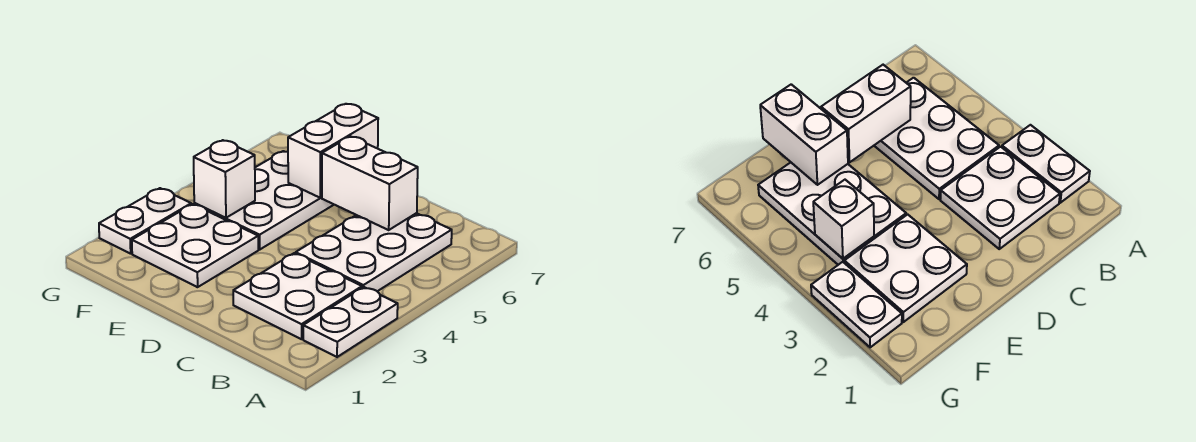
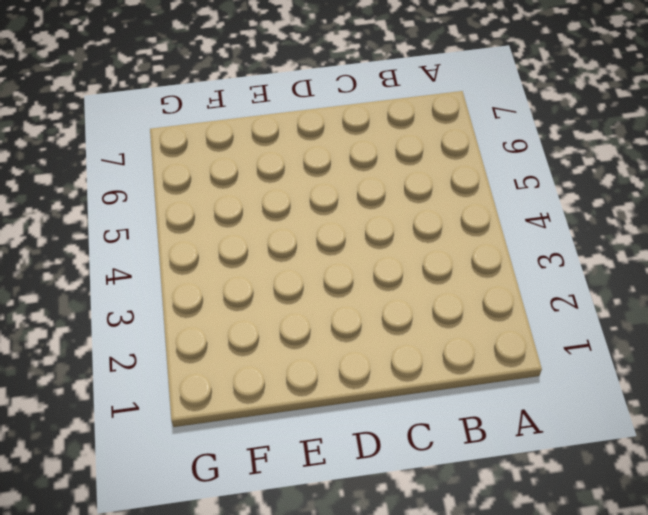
none -> white plate A2:A3 level 1
none -> white plate B2:C3 level 1

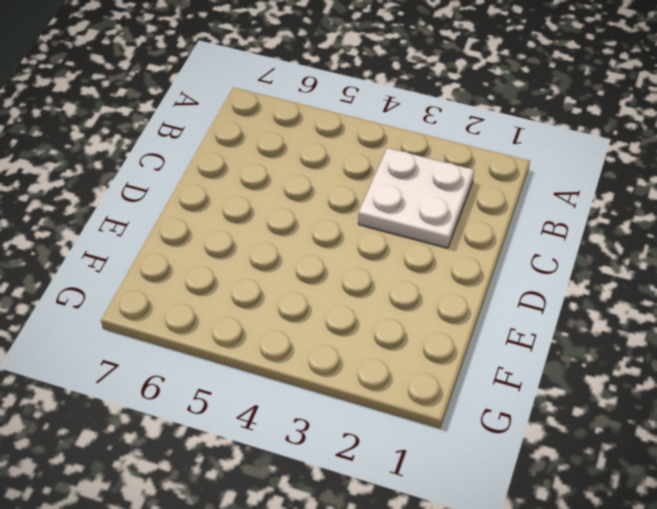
none -> white plate A2:A3 level 1
none -> white plate B4:C6 level 1

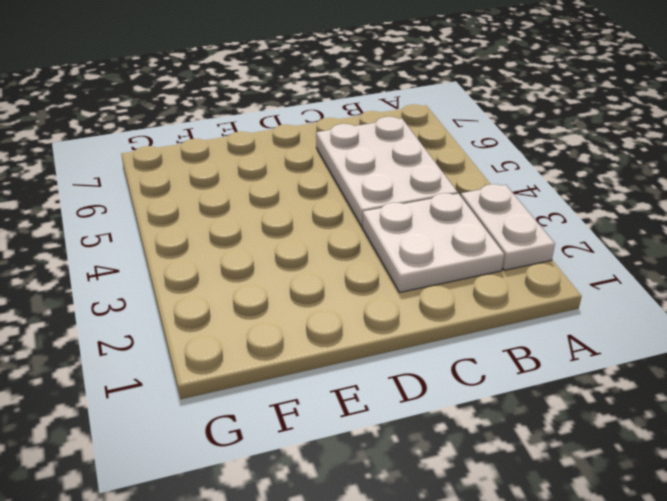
none -> white plate E2:F3 level 1
none -> white plate E4:F6 level 1

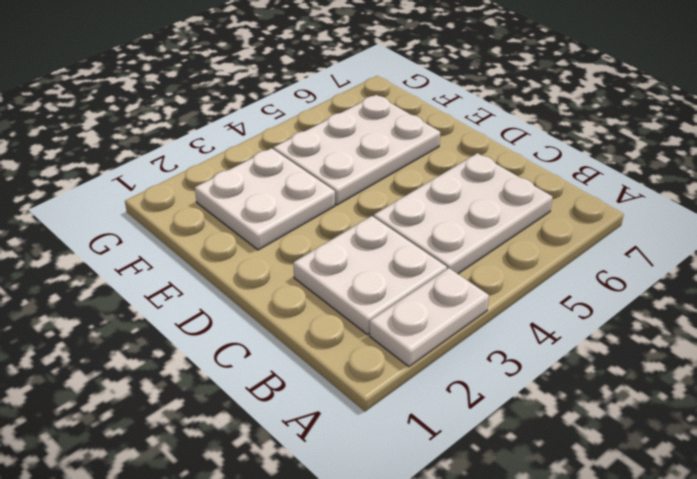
none -> white plate G2:G3 level 1
none -> white brick C6:D6 level 2

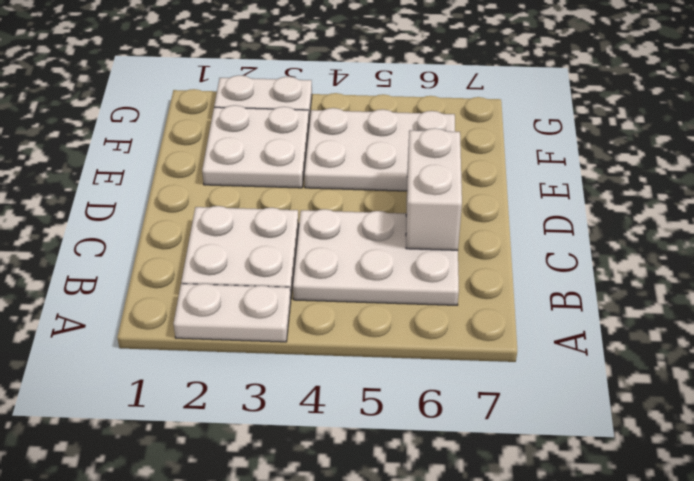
none -> white brick E6:E7 level 2
none -> white brick F4 level 2

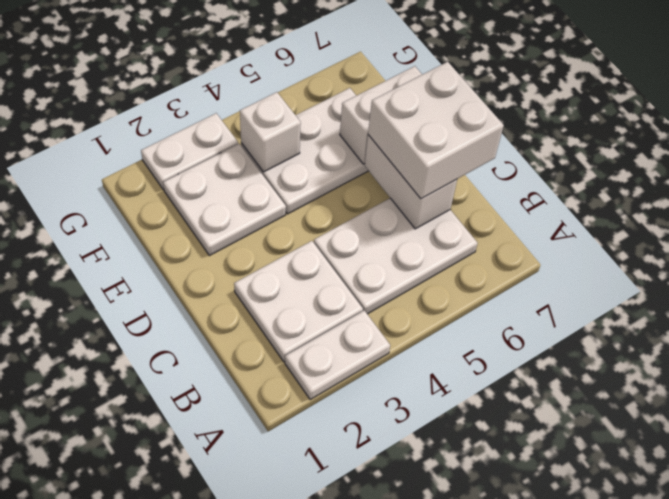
white brick C6:D7 level 3 -> none

